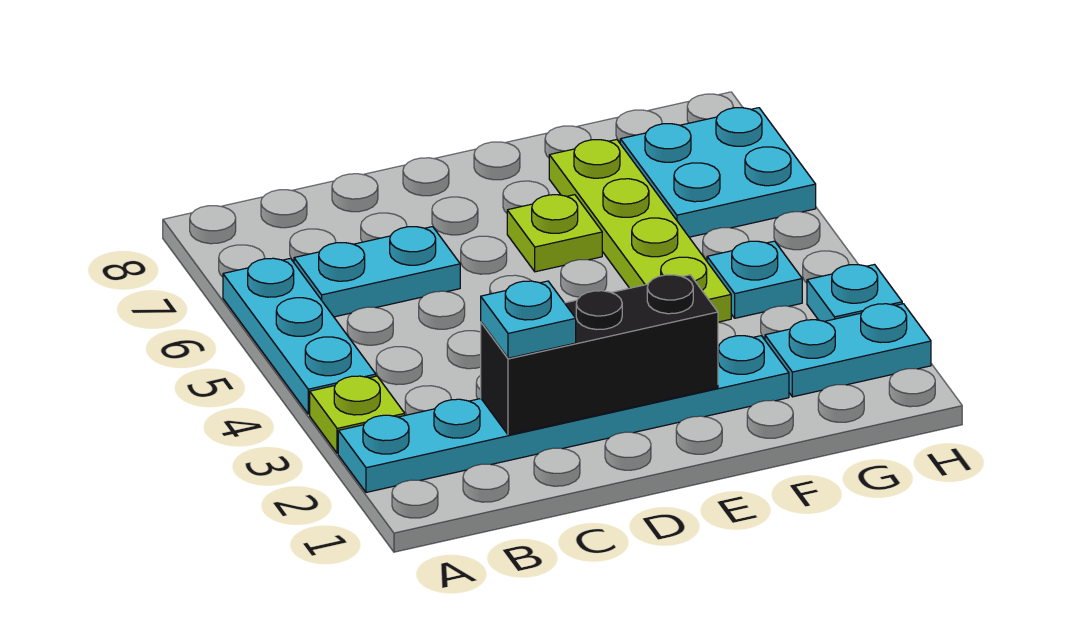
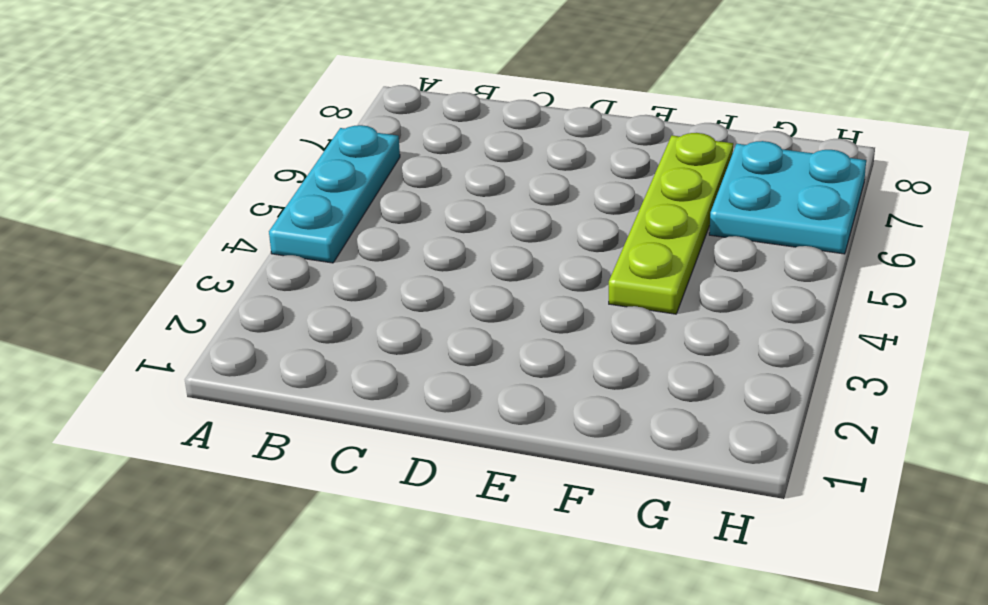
none -> cyan plate A2:F2 level 1
none -> lime plate A3 level 1
none -> cyan plate B6:C6 level 1

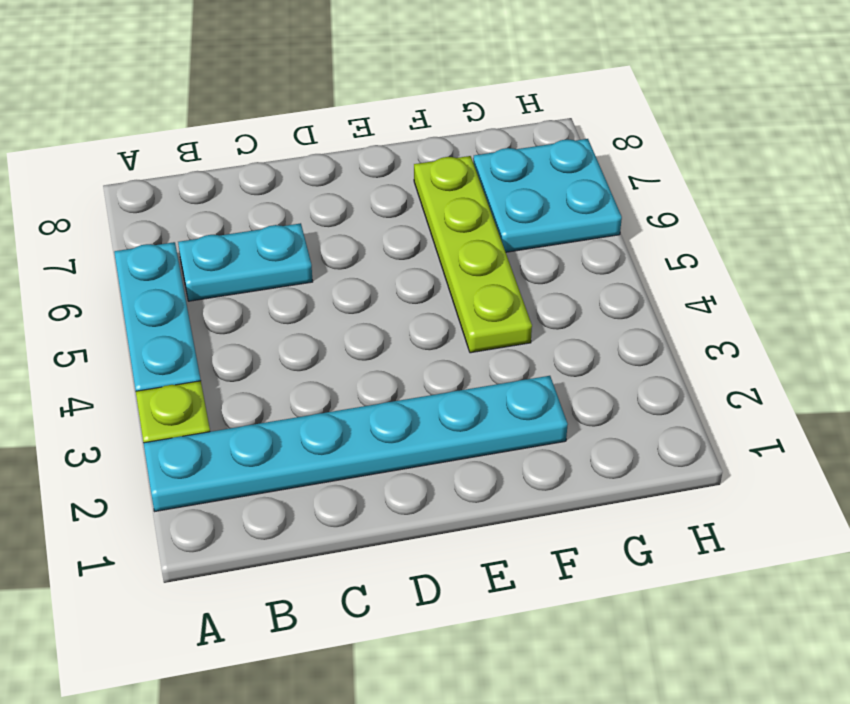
none -> lime plate E6 level 1
none -> cyan plate G2:H2 level 1
none -> cyan plate G4 level 1

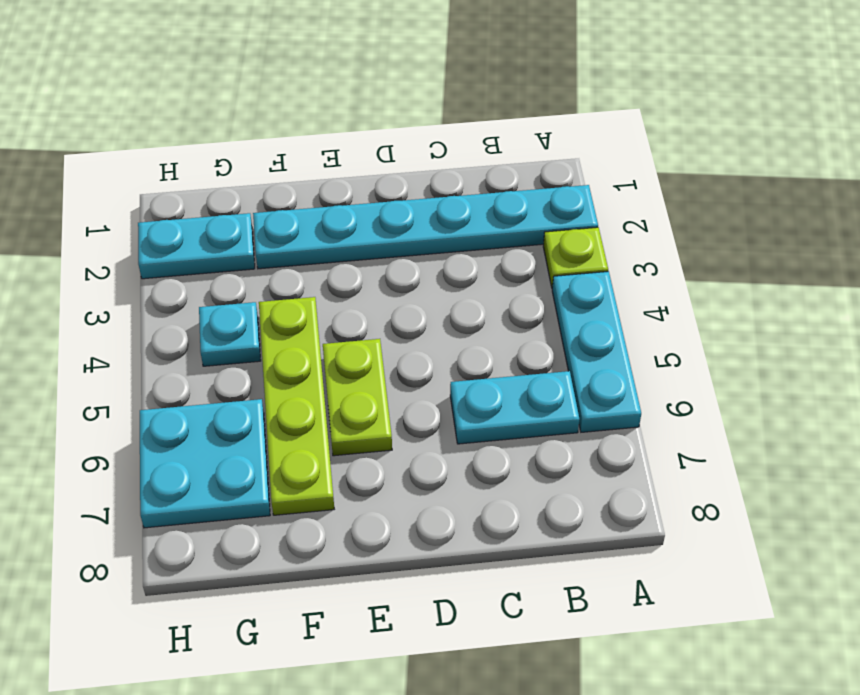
lime plate E5:E6 level 1 -> lime plate E6 level 1
none -> cyan plate H3 level 1
none -> black brick C2:E2 level 2
none -> cyan plate C2 level 3

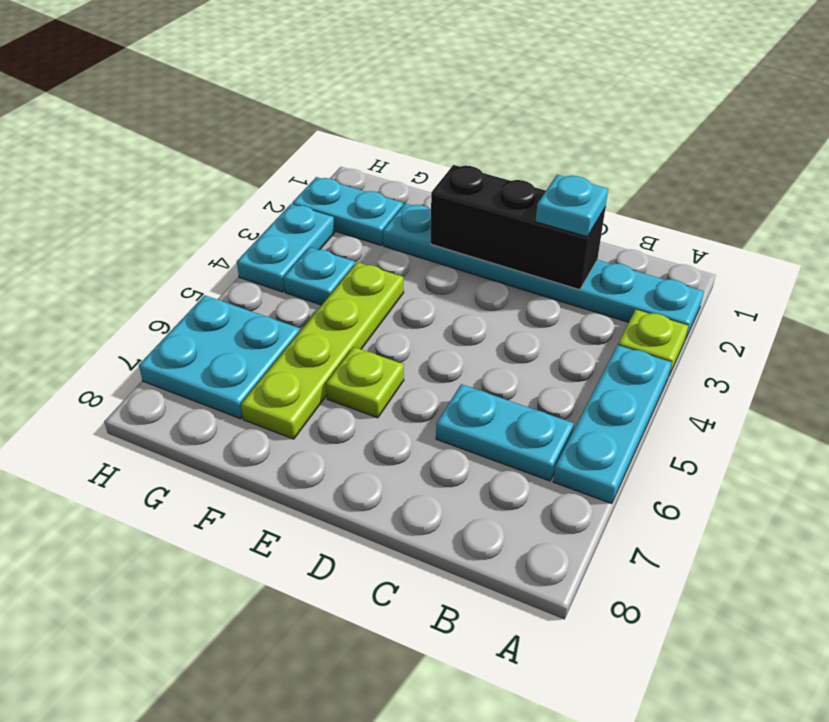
cyan plate H3:H4 level 1 -> cyan plate H3 level 1

